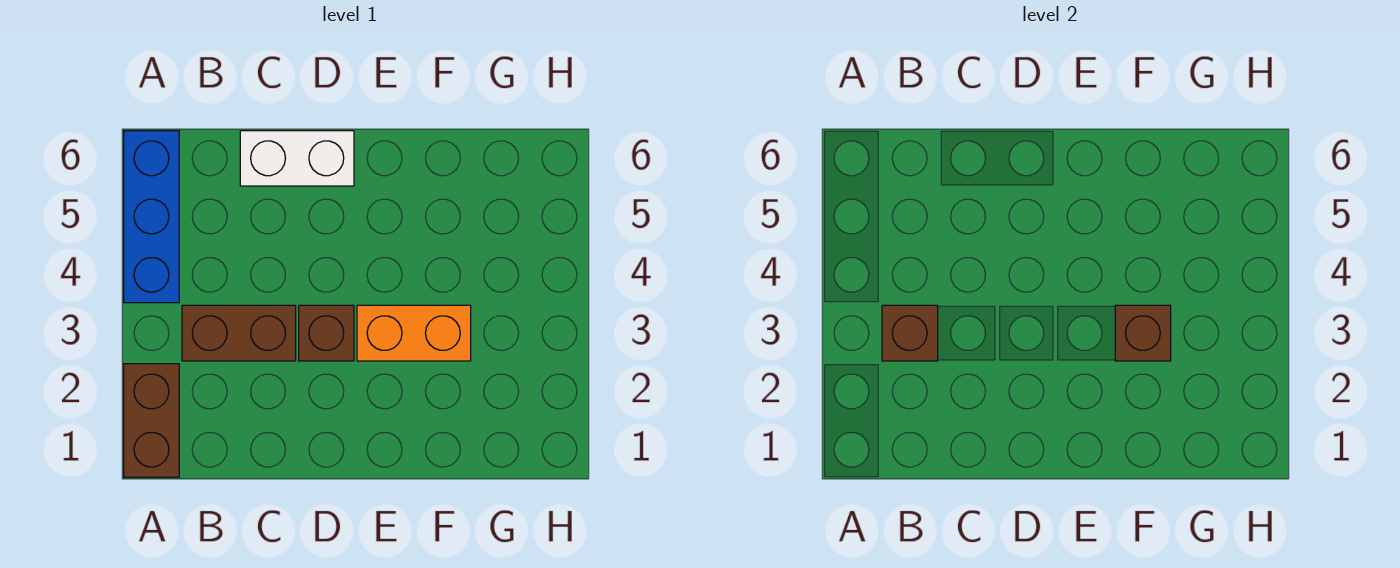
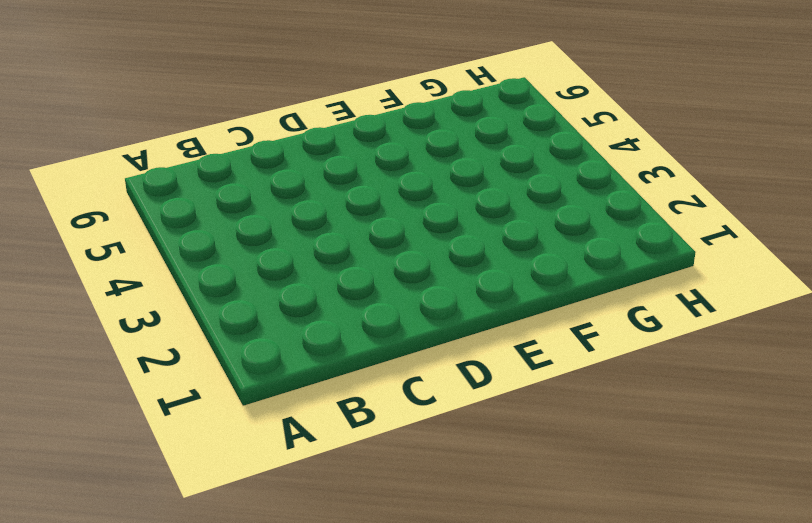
none -> brown brick A1:A2 level 1
none -> blue brick A4:A6 level 1

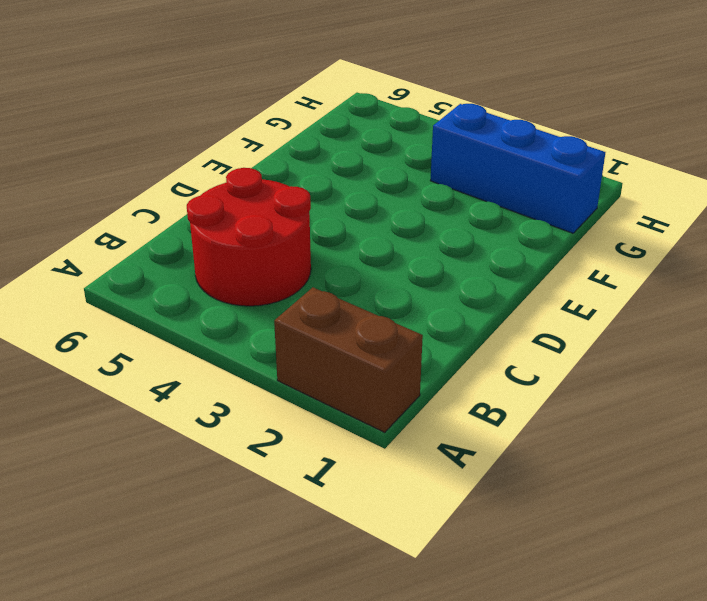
red round brick B4:C5 level 1 -> none
blue brick G1:G3 level 1 -> blue brick A4:A6 level 1
none -> brown brick B3:C3 level 1
none -> white brick C6:D6 level 1

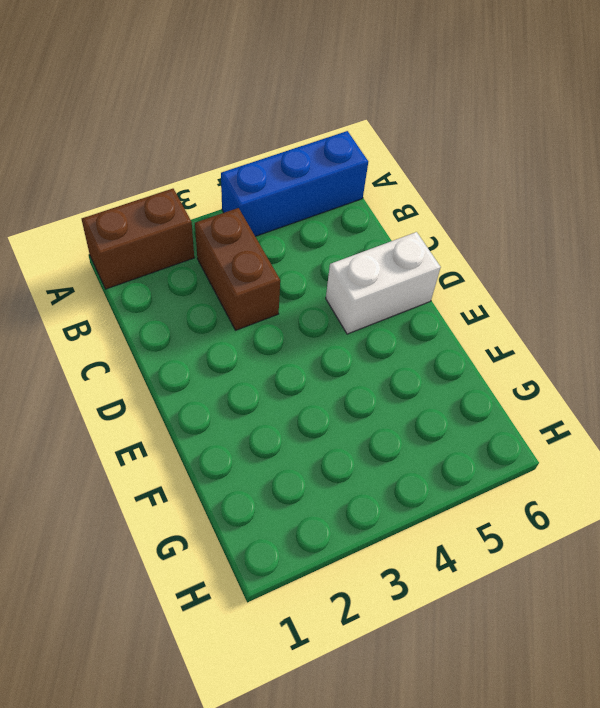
white brick D5:D6 level 1 -> white brick C6:D6 level 1
none -> brown brick D3 level 1
none -> orange brick E3:F3 level 1

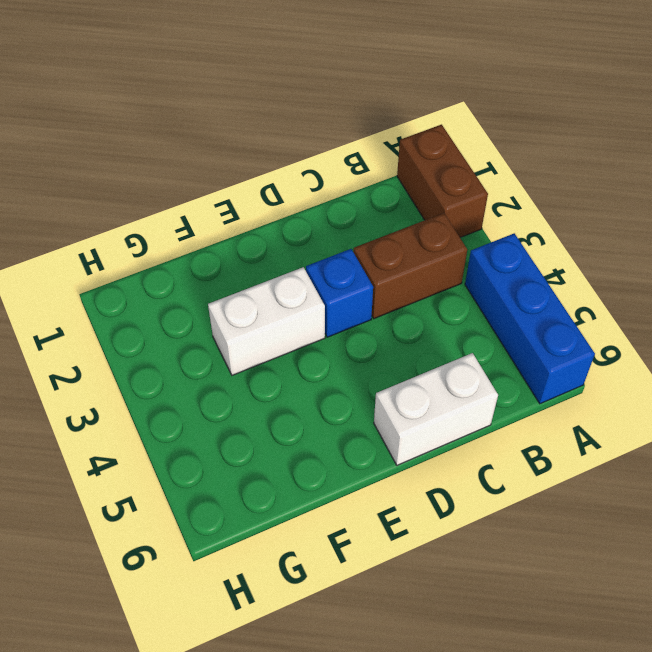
blue brick D3 level 1 -> brown brick D3 level 1
white brick E3:F3 level 1 -> orange brick E3:F3 level 1
none -> brown brick B3 level 2
none -> brown brick F3 level 2

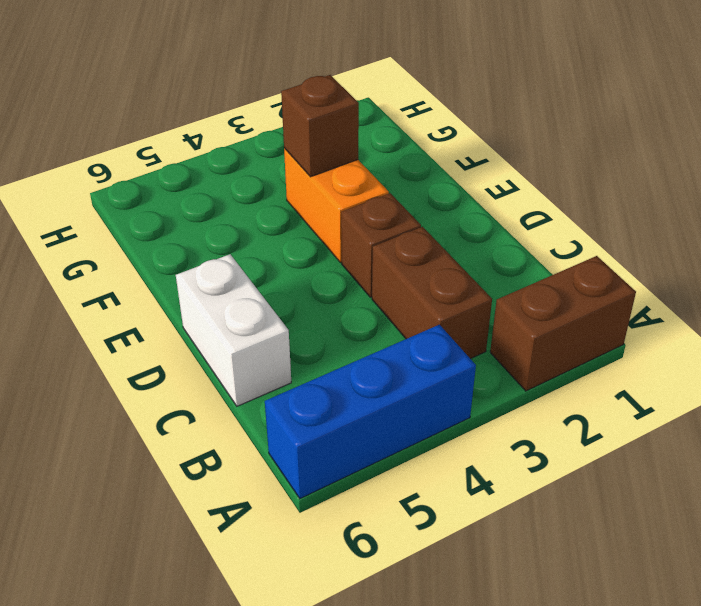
none -> brown brick B3 level 2

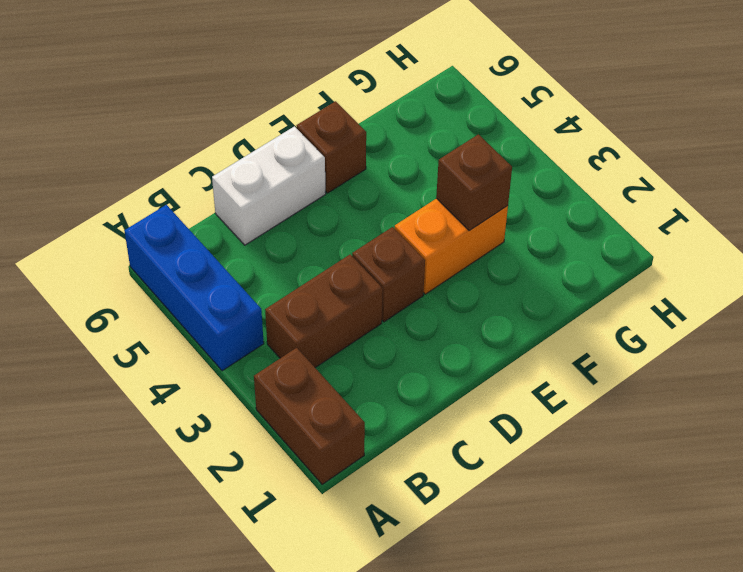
brown brick E6 level 1 -> brown brick B3 level 2

